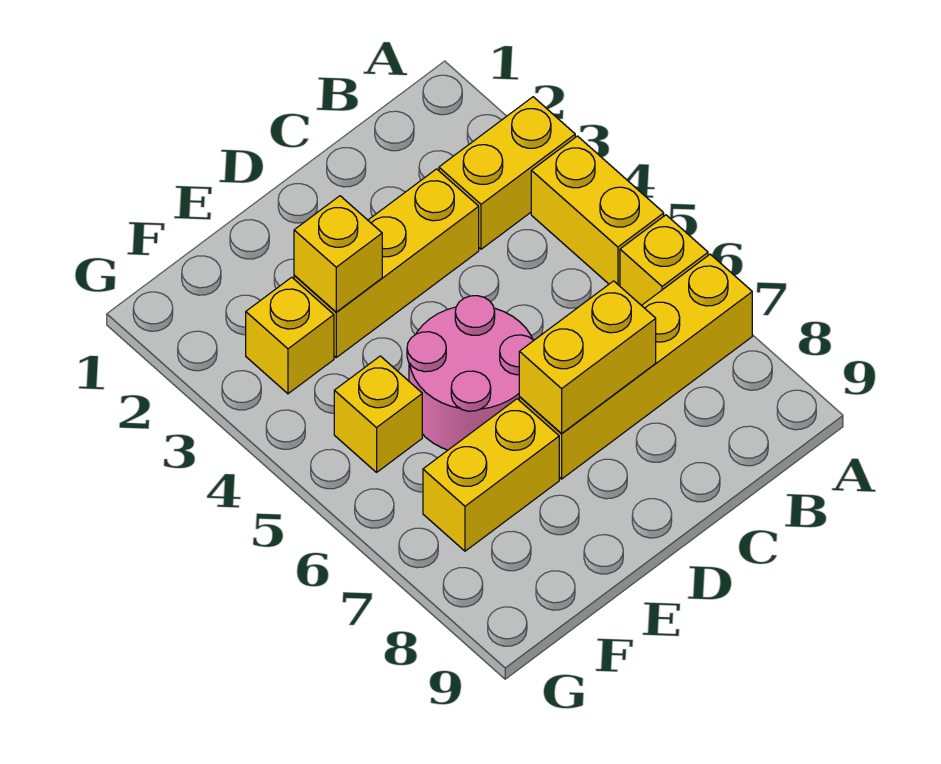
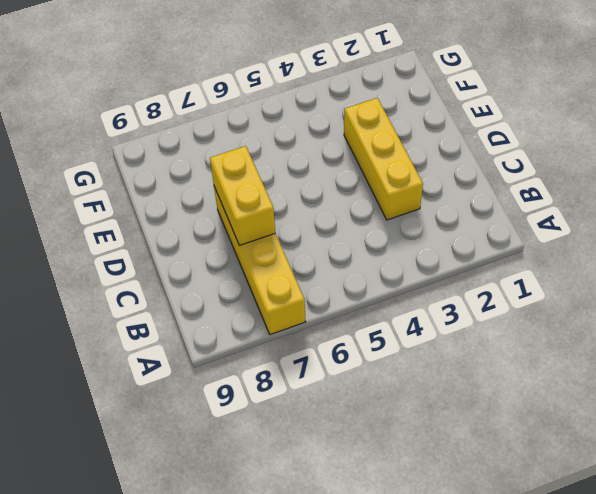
none -> yellow brick A3:B3 level 1
none -> yellow brick A4:A5 level 1

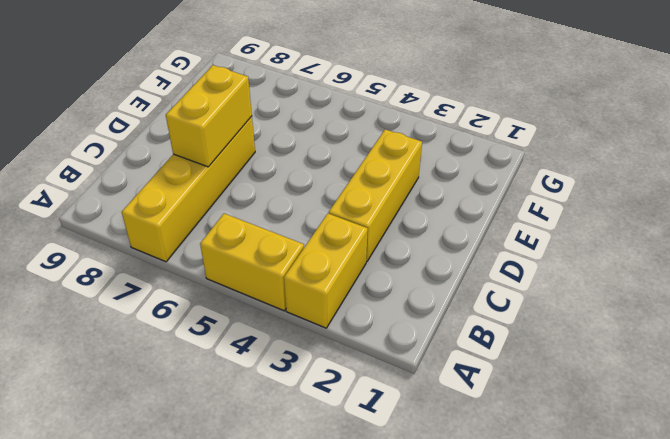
none -> yellow brick A6 level 1
none -> pink round brick D5:E6 level 1

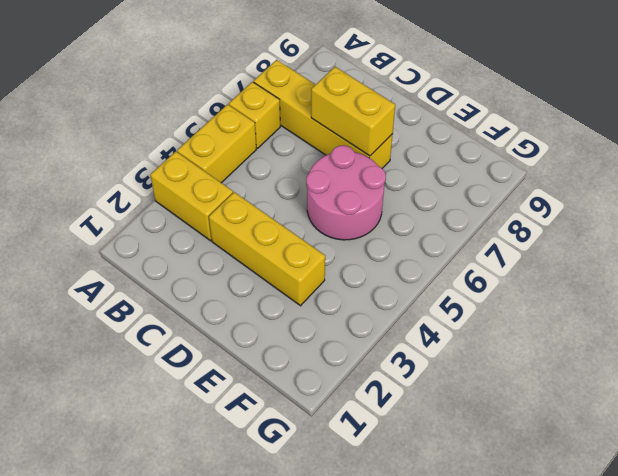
none -> yellow brick E7:F7 level 1
none -> yellow brick F3 level 1

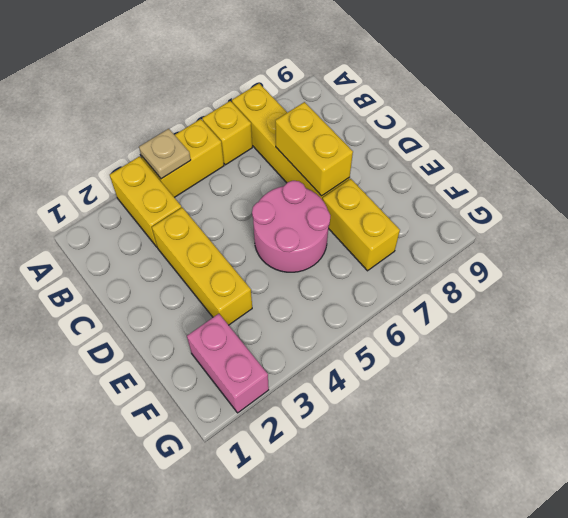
tan plate A4 level 2 -> none
pink brick F2:G2 level 1 -> none
none -> yellow brick F3 level 1
none -> yellow brick F5 level 1

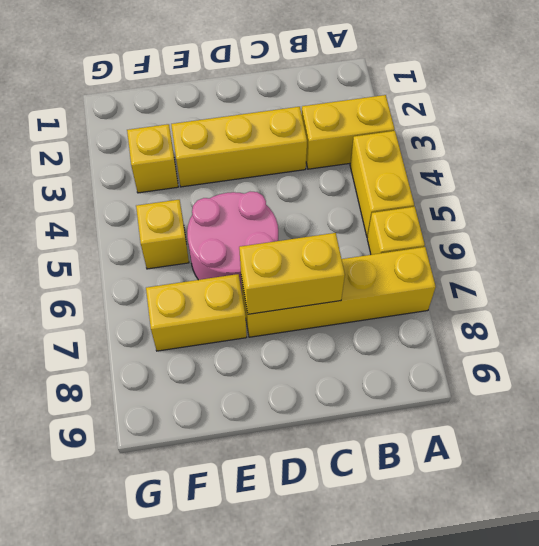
none -> yellow brick E3 level 2

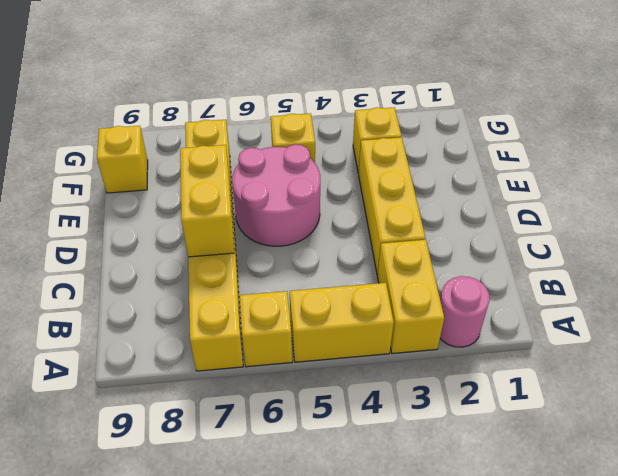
pink round brick A2 level 1 -> none
yellow brick F9 level 1 -> yellow brick E3 level 2

